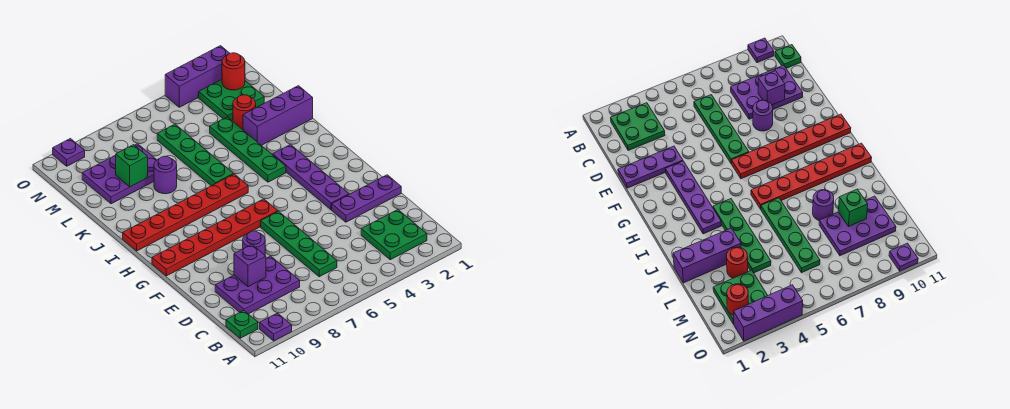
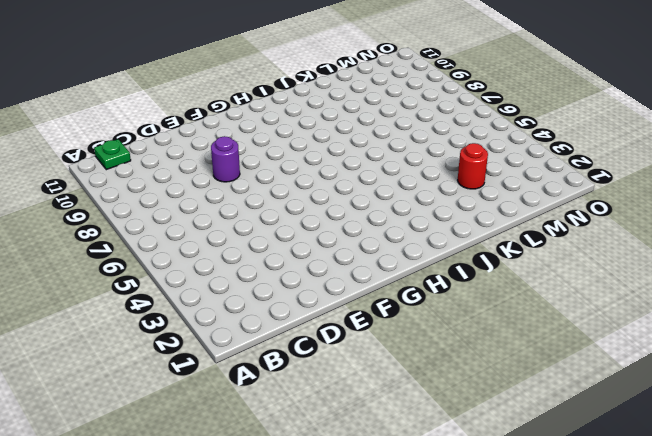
none -> purple plate A10 level 1
none -> green plate B2:C3 level 1
none -> green plate C6:F6 level 1

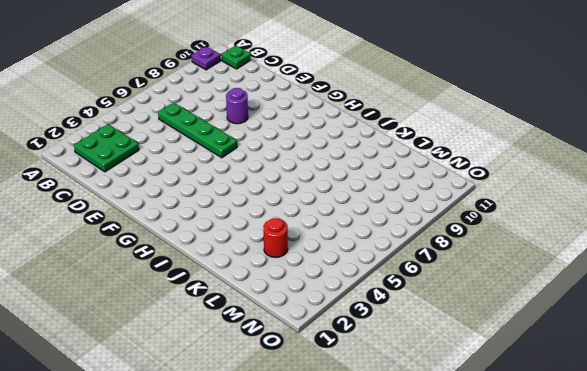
none -> purple plate C8:D10 level 1
none -> purple plate E1:E3 level 1
none -> purple plate F3:I3 level 1

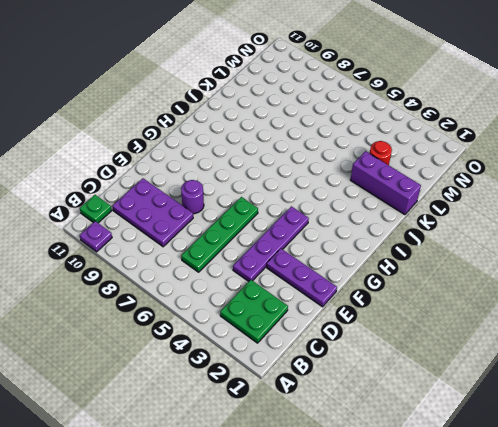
purple plate D4:G4 level 1 -> purple plate F3:I3 level 1
none -> red plate G6:G11 level 1
none -> green plate I4:L4 level 1
none -> red plate I6:I11 level 1

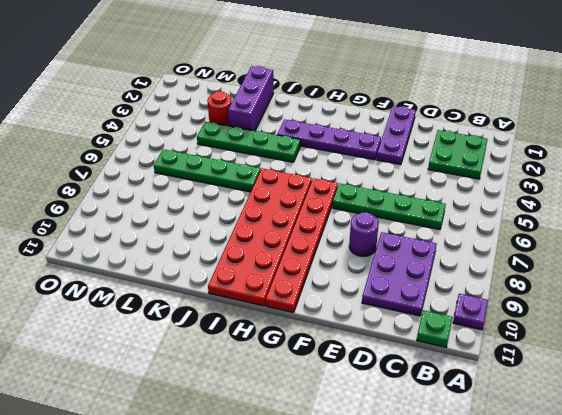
red plate H6:I11 level 1 -> red plate I6:I11 level 1
none -> purple round brick K8 level 1
none -> purple plate L8:M10 level 1
none -> green plate M2:N3 level 1

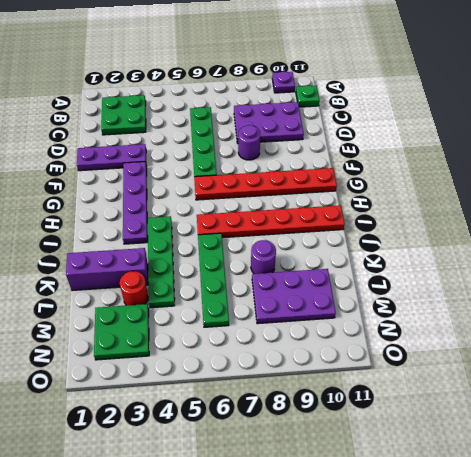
none -> purple brick O2:O4 level 1
none -> purple plate O10 level 1
none -> purple brick D9 level 2

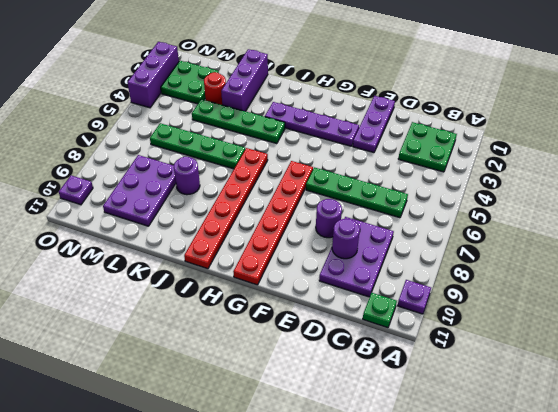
purple round brick D9 level 2 -> purple brick D9 level 2
none -> green brick L9 level 2
none -> red round brick N2 level 2

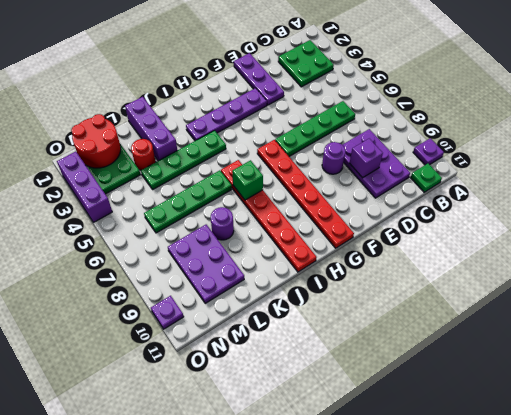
green brick I7 level 2 -> green brick L9 level 2
red round brick M1:N2 level 2 -> red round brick N2 level 2

